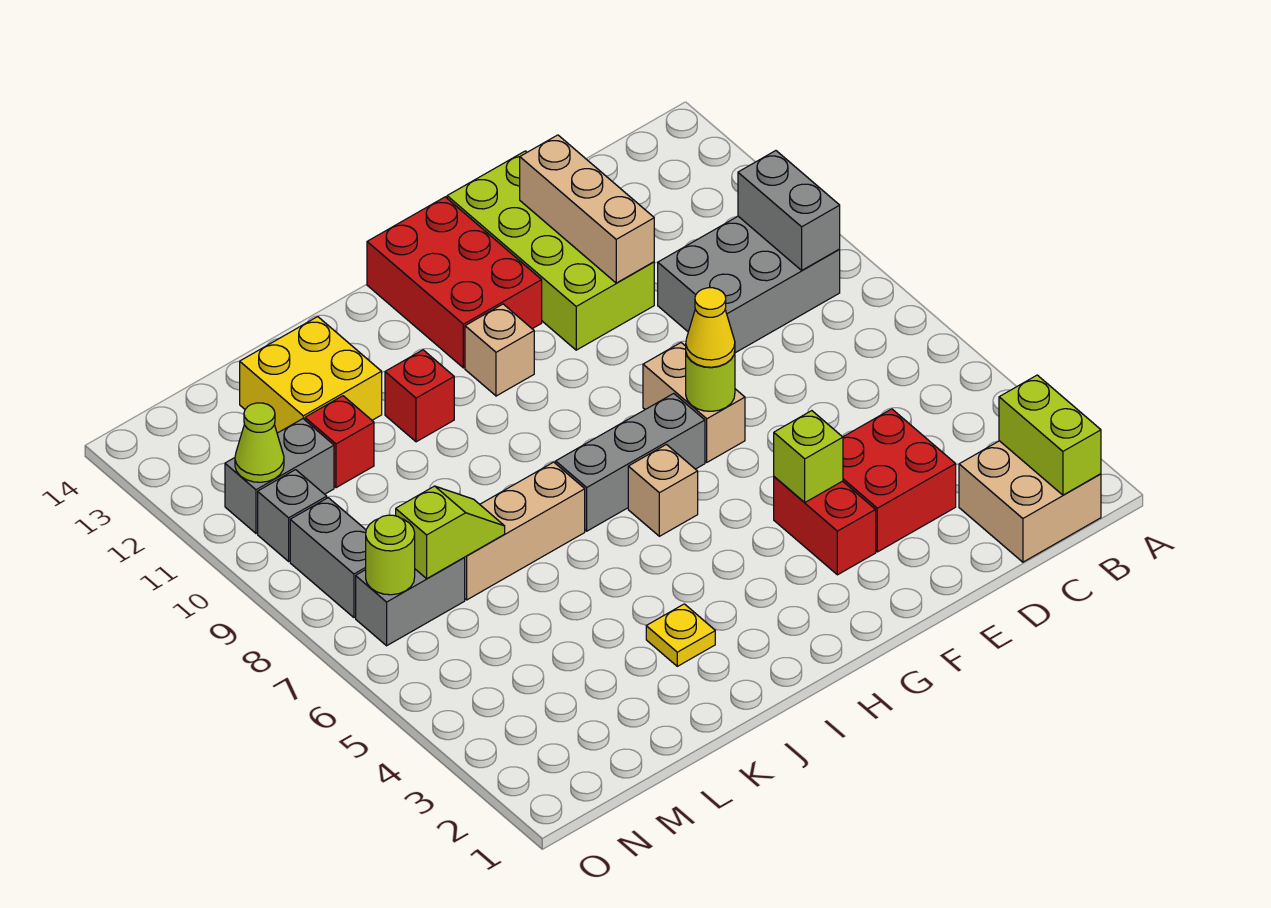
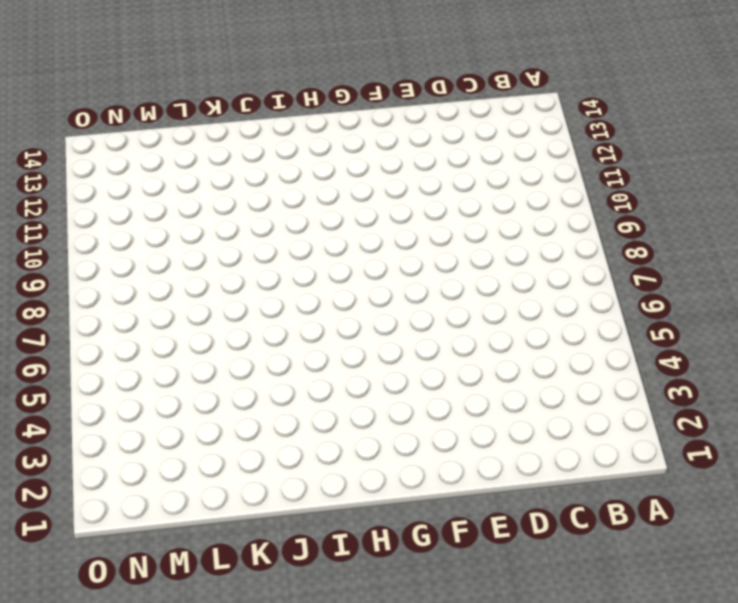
none -> tan brick B1:C2 level 1
none -> grey brick B9:D10 level 1
none -> red brick D3:E4 level 1

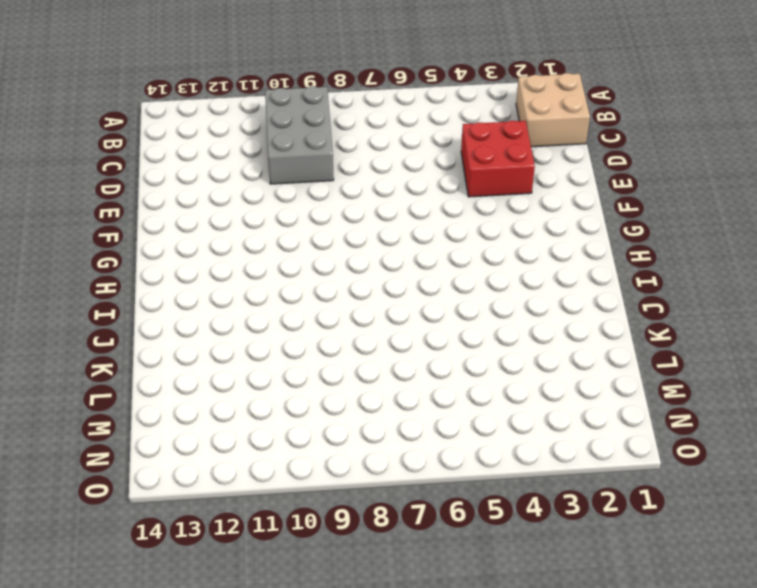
none -> lime brick E11:F14 level 1
none -> red brick F3:F4 level 1
none -> tan brick F7:F8 level 1

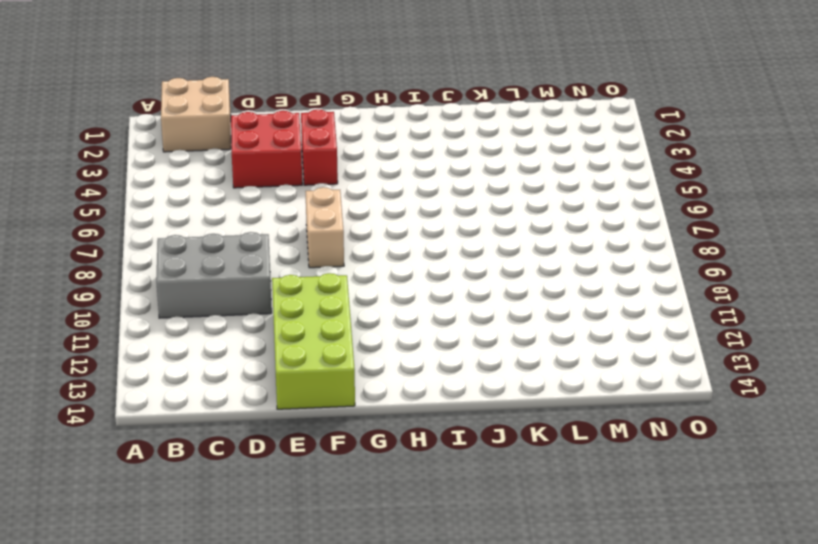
none -> grey brick G7:I7 level 1
none -> red brick G12:H14 level 1
none -> tan brick H6 level 1

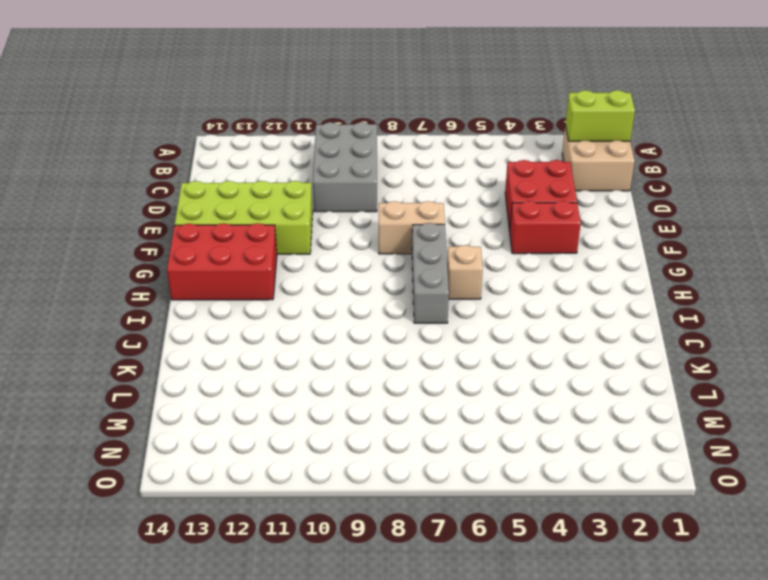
none -> tan brick H11 level 1
none -> yellow plate J3 level 1
none -> tan brick J7:L7 level 1

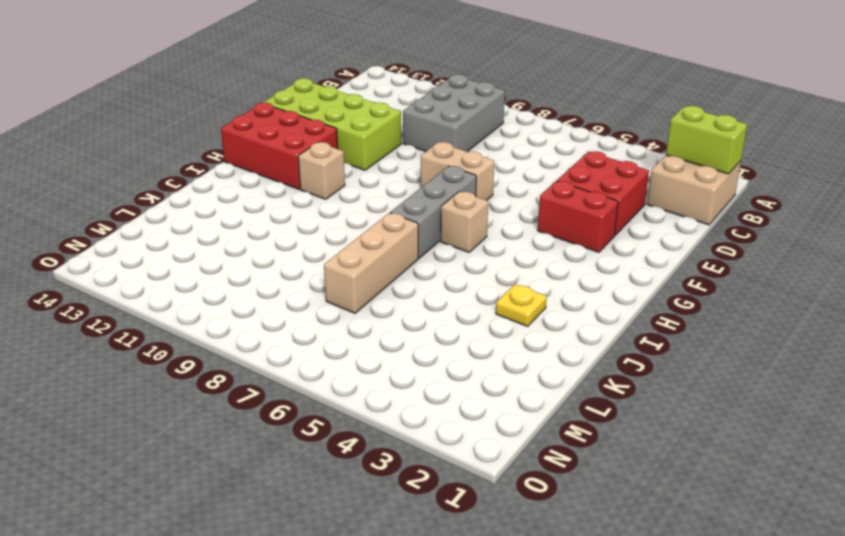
none -> red brick J11 level 1
none -> yellow brick K12:L13 level 1
none -> red brick L11 level 1

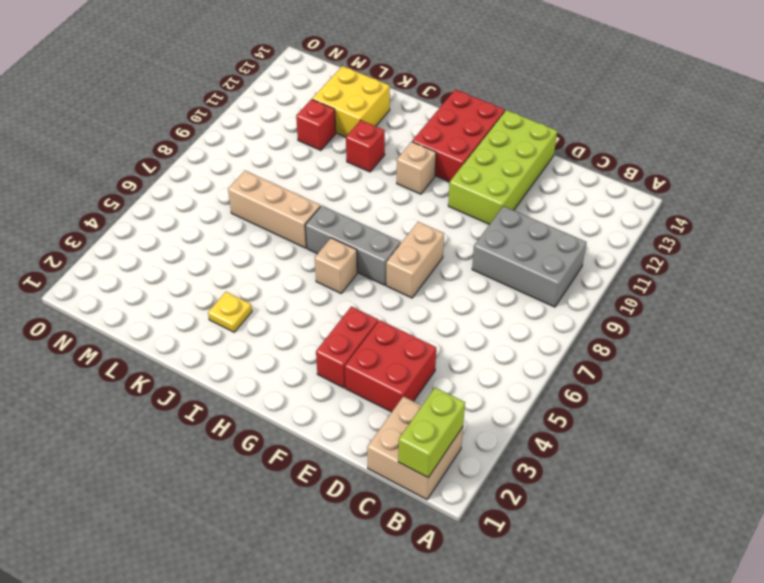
none -> grey brick M7:N7 level 1
none -> grey brick M11:N11 level 1
none -> grey brick N8:N9 level 1

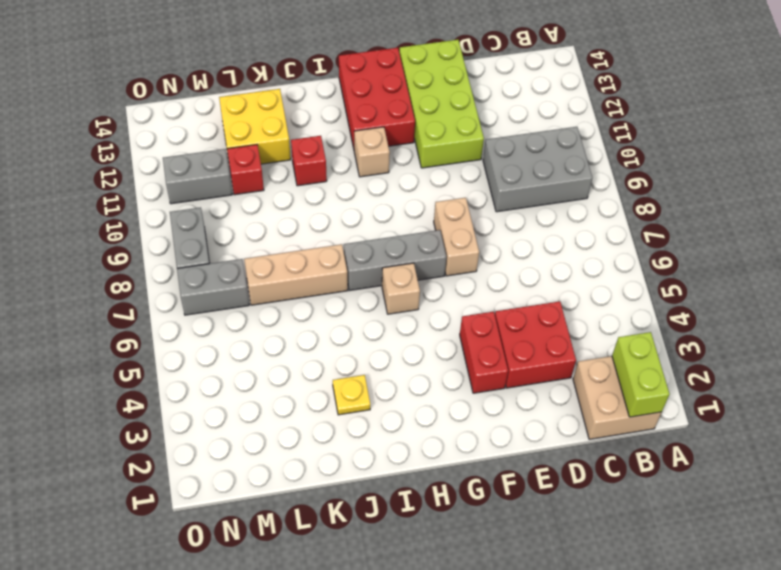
none -> grey brick N10 level 1
none -> grey brick B9:B10 level 2
none -> tan brick E11:E13 level 2

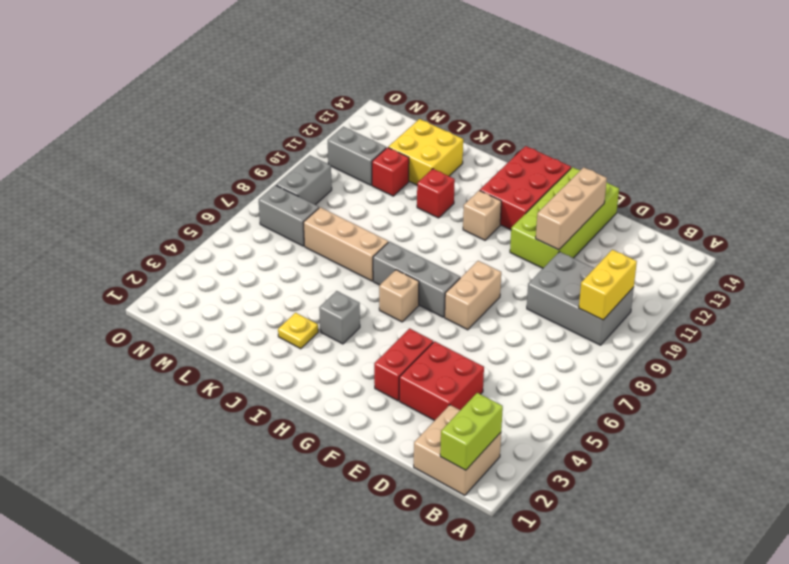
yellow brick B9:B10 level 2 -> grey brick B9:B10 level 2
grey brick I4 level 1 -> grey brick N10 level 1
none -> lime brick F4 level 2
none -> lime round brick F7 level 2
none -> lime slope L7:M7 level 2 top M

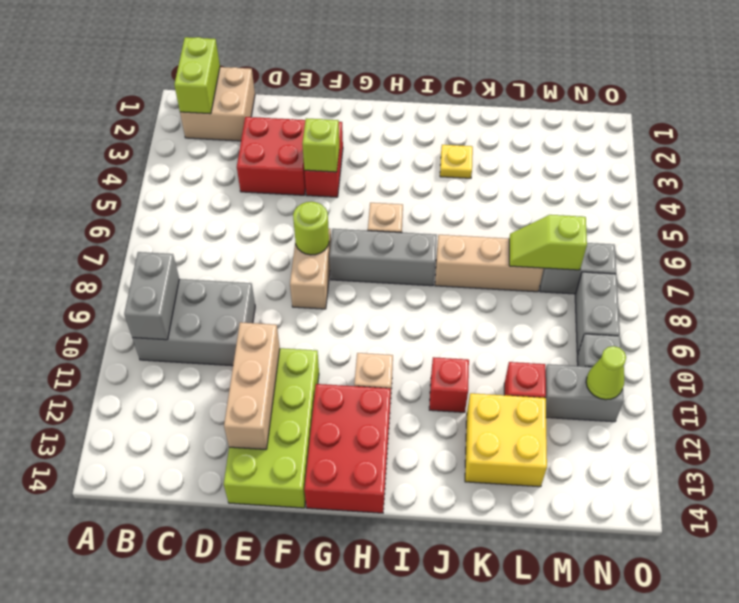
none -> lime round brick N7 level 2
none -> yellow cone F7 level 3

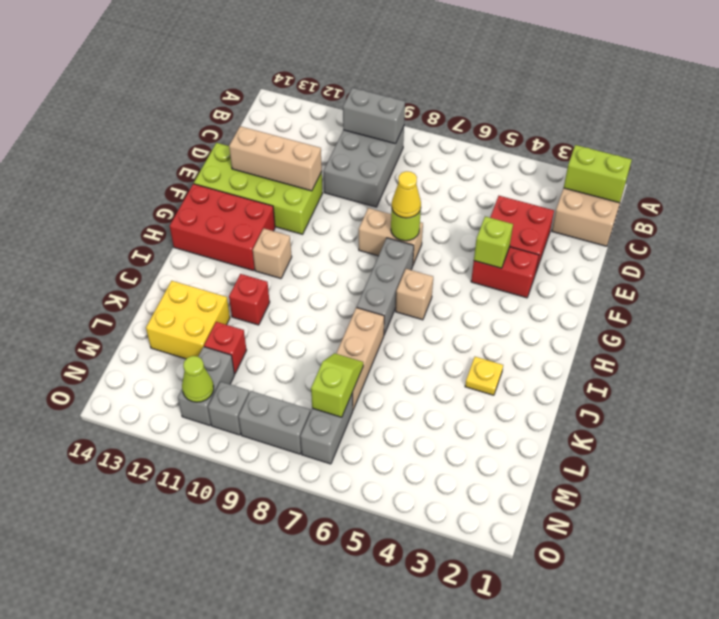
none -> lime round brick N7 level 2

